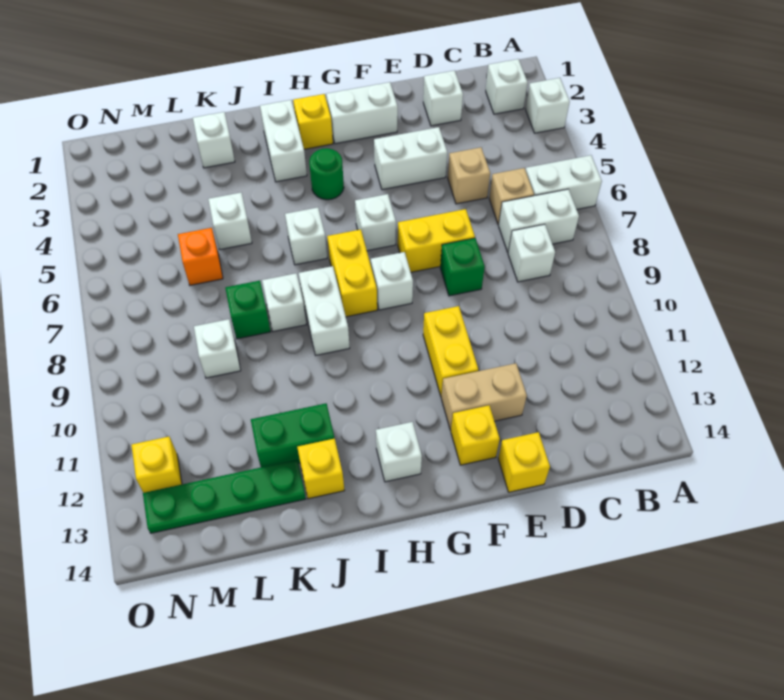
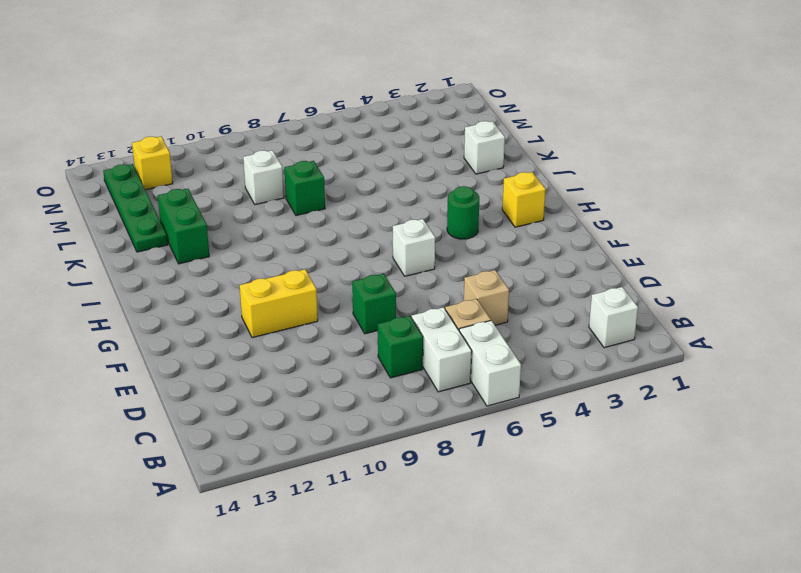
green brick C8 level 1 -> white brick C8 level 1
none -> white brick A3 level 1
none -> white brick D2 level 1
none -> white brick E4:F4 level 1
none -> yellow brick E7:F7 level 1

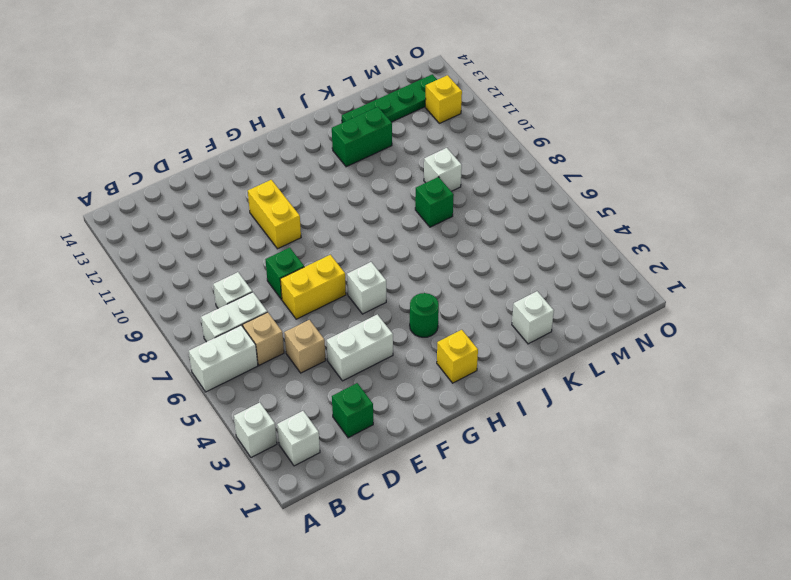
green brick D2 level 1 -> white brick D2 level 1
none -> tan brick E12:F12 level 1
none -> yellow brick E14 level 1
none -> white brick F2:G2 level 1
none -> yellow brick F13 level 1

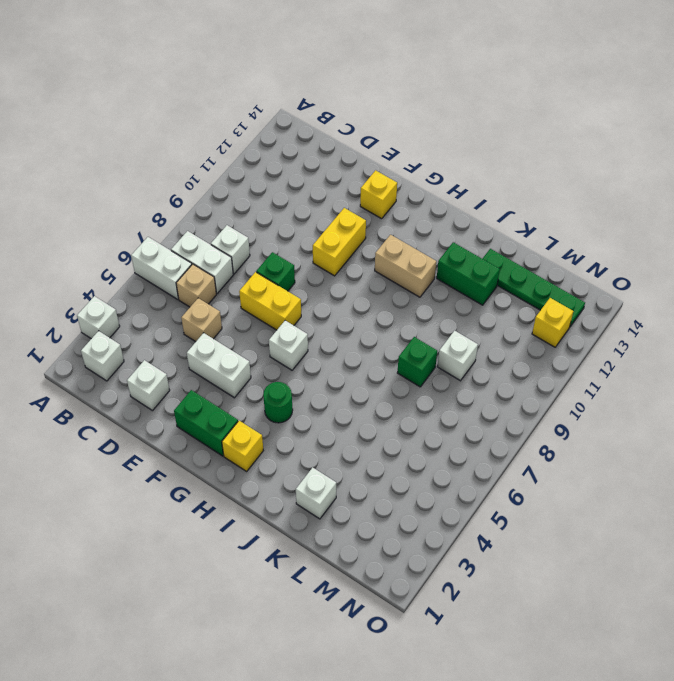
green brick F2:G2 level 1 -> white brick F2:G2 level 1
tan brick H11:I11 level 1 -> tan brick E12:F12 level 1
none -> yellow brick E14 level 1
none -> white brick G8 level 1
none -> yellow brick H7:H8 level 1
none -> white brick H13 level 1

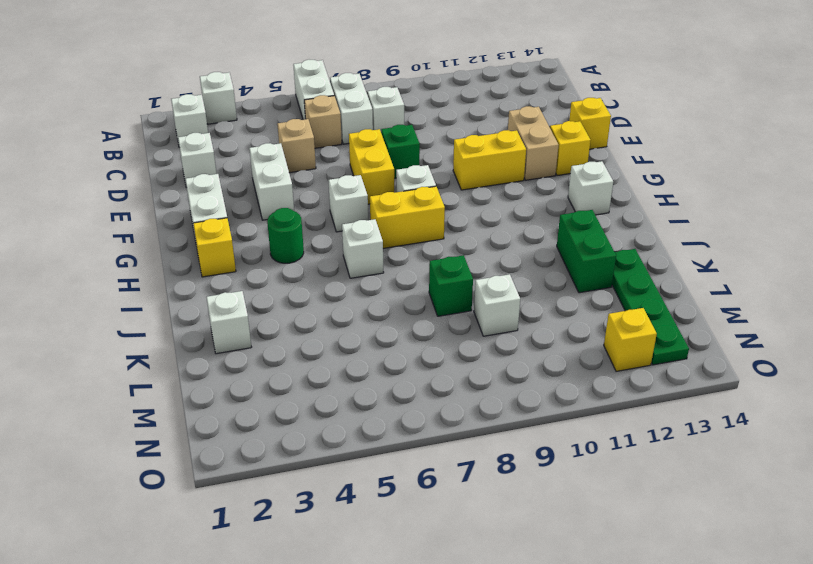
none -> white brick I2:I3 level 1
none -> white brick I8:I9 level 1
none -> white brick J8 level 1
none -> yellow brick J13 level 1

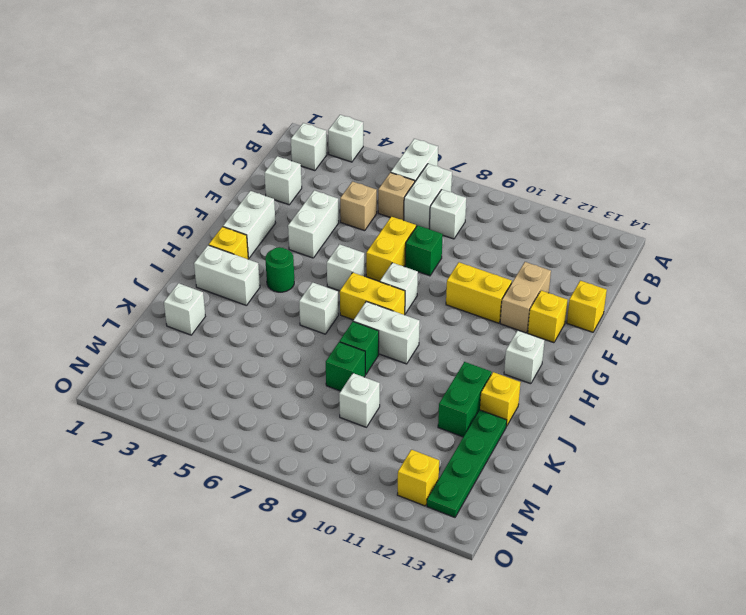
green brick J8 level 1 -> white brick J8 level 1
none -> white brick K5 level 1
none -> orange brick L6 level 1

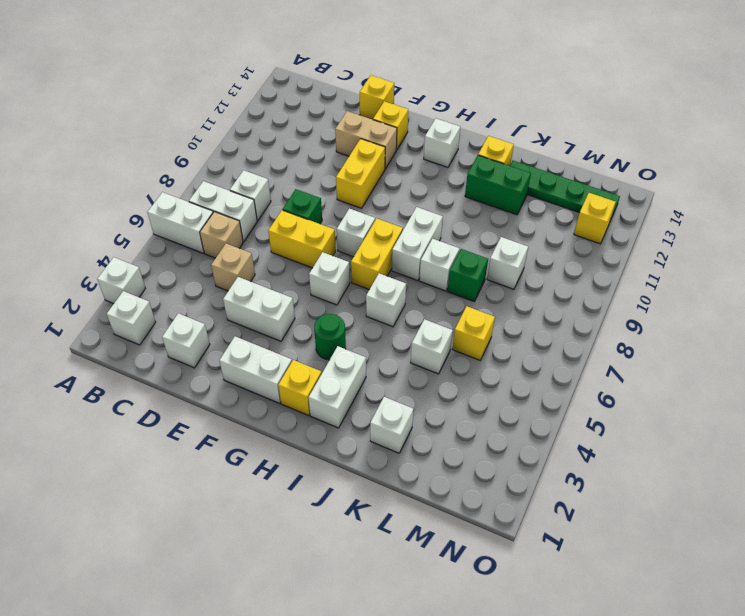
yellow brick L6 level 1 -> orange brick L6 level 1

